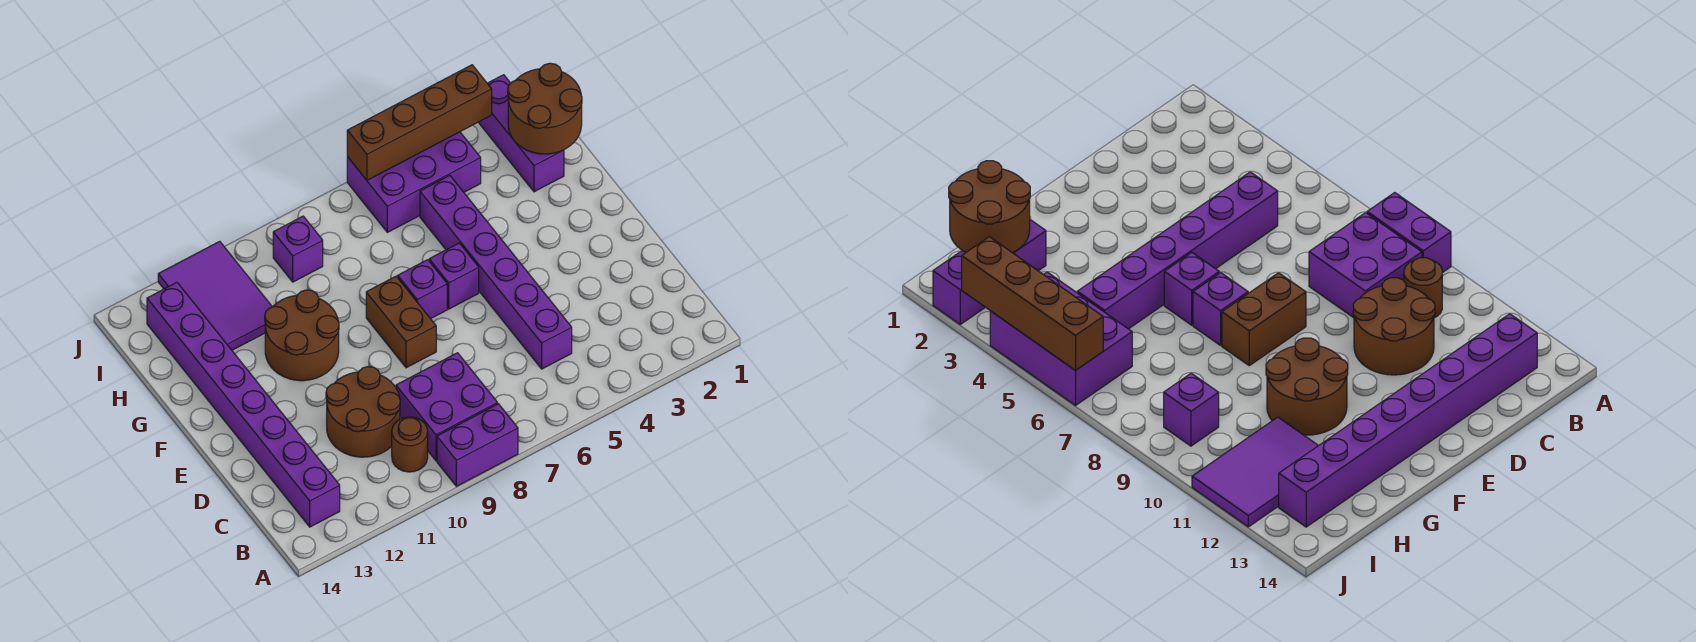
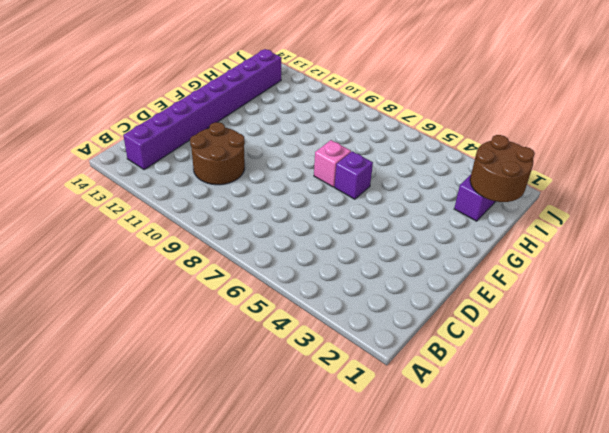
pink brick F7 level 1 -> purple brick F7 level 1
none -> purple brick A8:A9 level 1
none -> purple brick B8:C9 level 1
none -> brown round brick B10 level 1

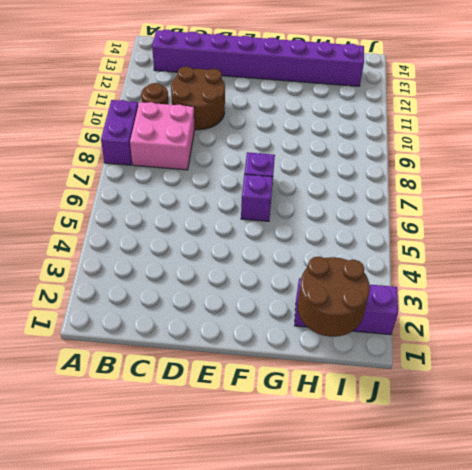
pink brick B8:C9 level 1 -> purple brick B8:C9 level 1
none -> purple brick C5:H5 level 1
none -> brown brick E8:F8 level 1
none -> brown round brick F10:G11 level 1

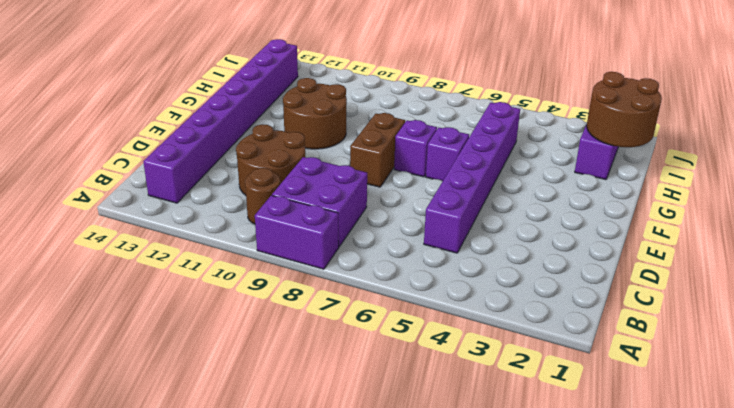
none -> purple tile H11:J12 level 1
none -> purple brick I4:J6 level 1
none -> purple brick I9 level 1

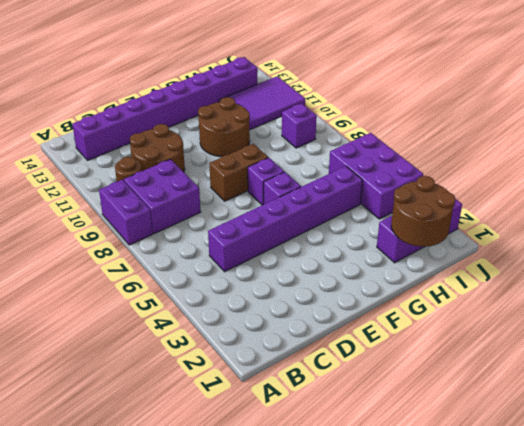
none -> brown brick J3:J6 level 2

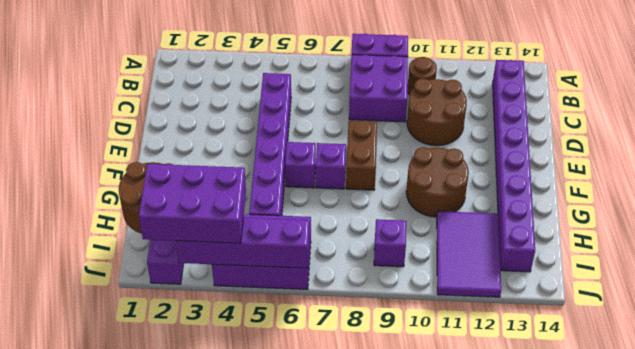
purple brick I2:J4 level 3 -> none
purple brick J3:J6 level 2 -> brown brick J3:J6 level 2

